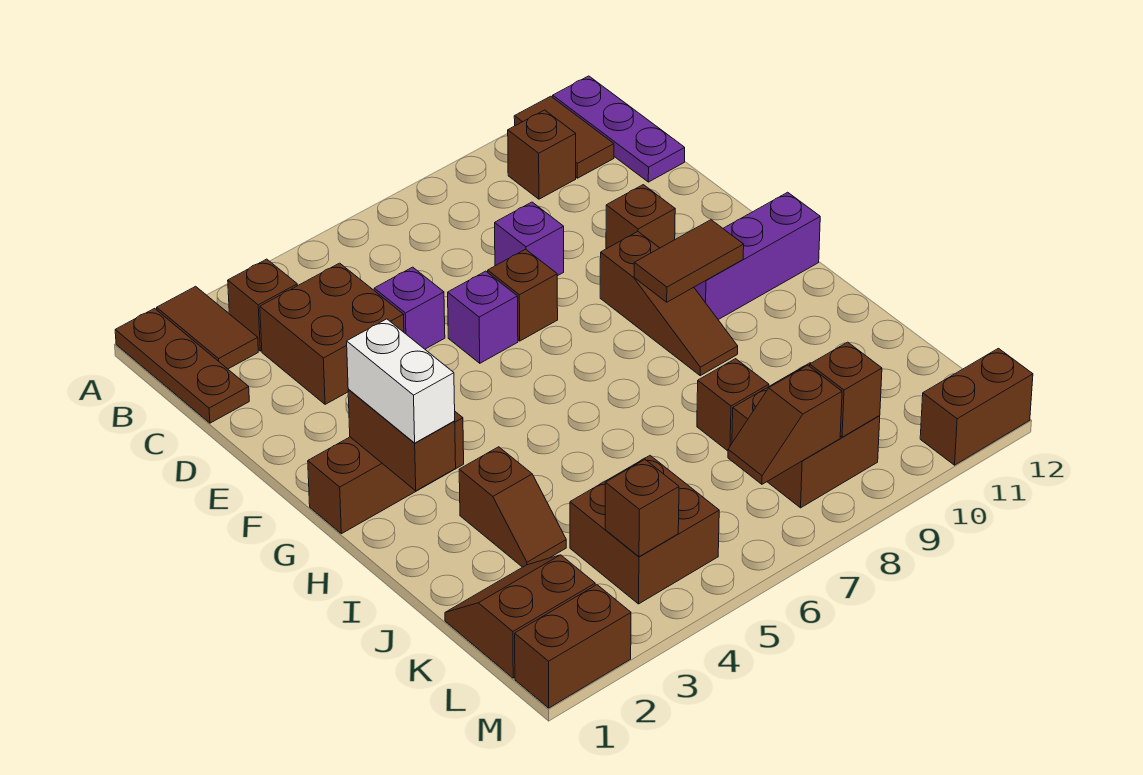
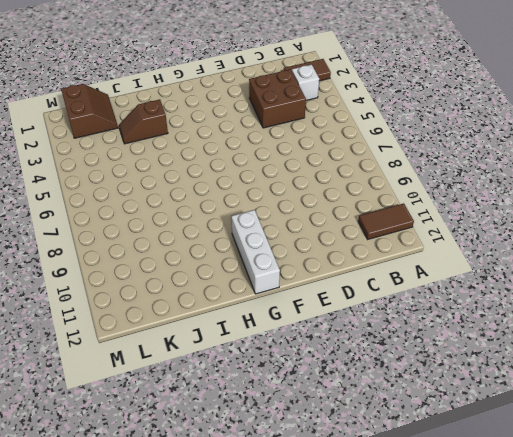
white brick B3 level 1 -> brown brick B3 level 1
white brick G10:G12 level 1 -> purple brick G10:G12 level 1
none -> brown plate A1:C1 level 1
none -> purple plate A12:C12 level 1
none -> brown brick B10 level 1

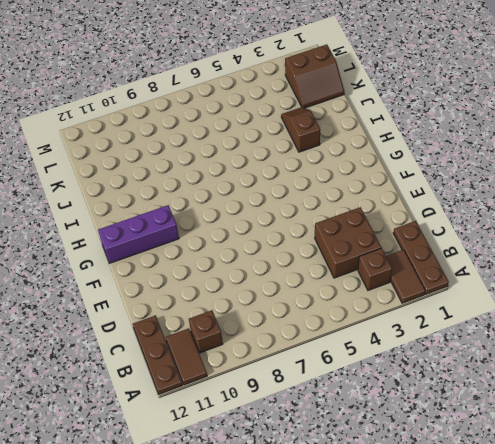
brown plate A12:C12 level 1 -> purple plate A12:C12 level 1
none -> purple brick D5 level 1
none -> purple brick D8 level 1
none -> purple brick E6 level 1

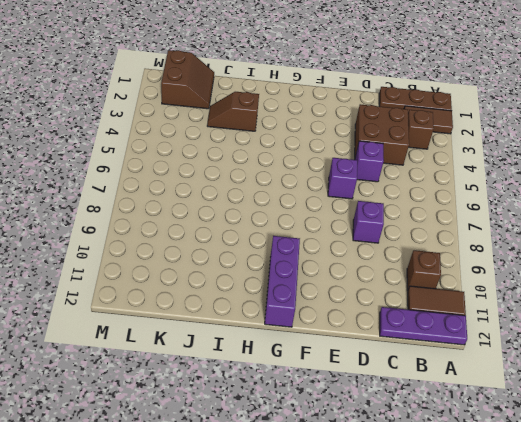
none -> brown brick E7 level 1
none -> brown brick E10 level 1
none -> brown slope F9:H9 level 1 top F

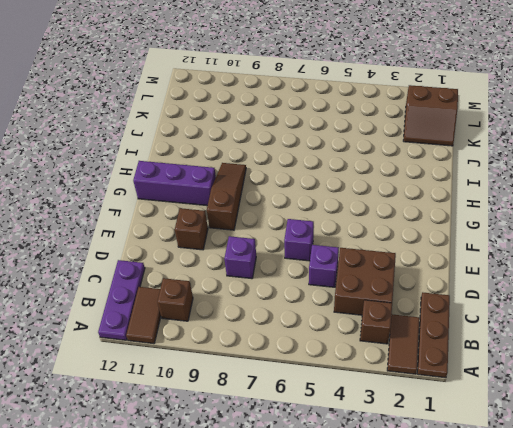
none -> brown brick E7 level 1
none -> brown brick G1:G3 level 1
none -> brown slope I3:J3 level 1 top I

